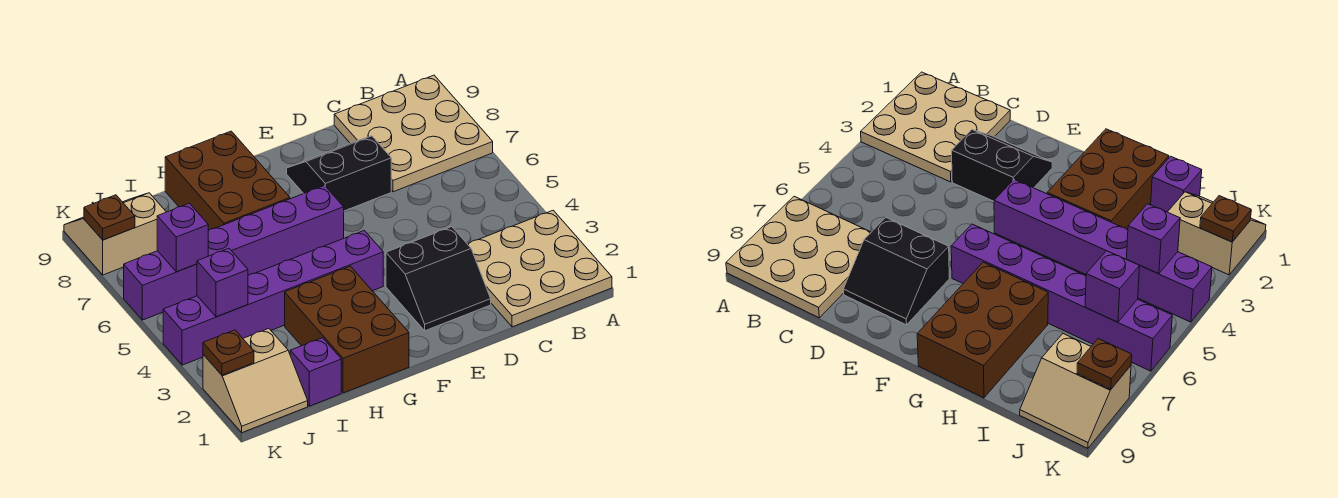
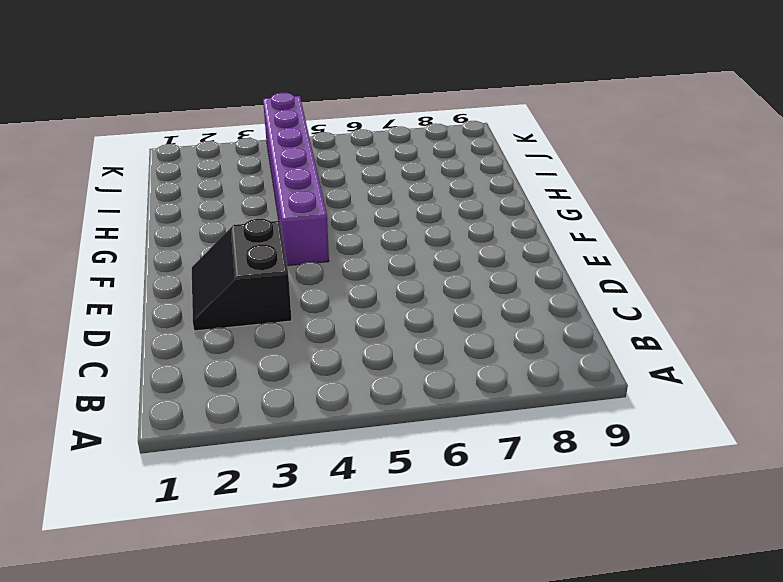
none -> tan plate A1:C3 level 1
none -> tan plate A7:C9 level 1
none -> black slope D7:E8 level 1 top 7

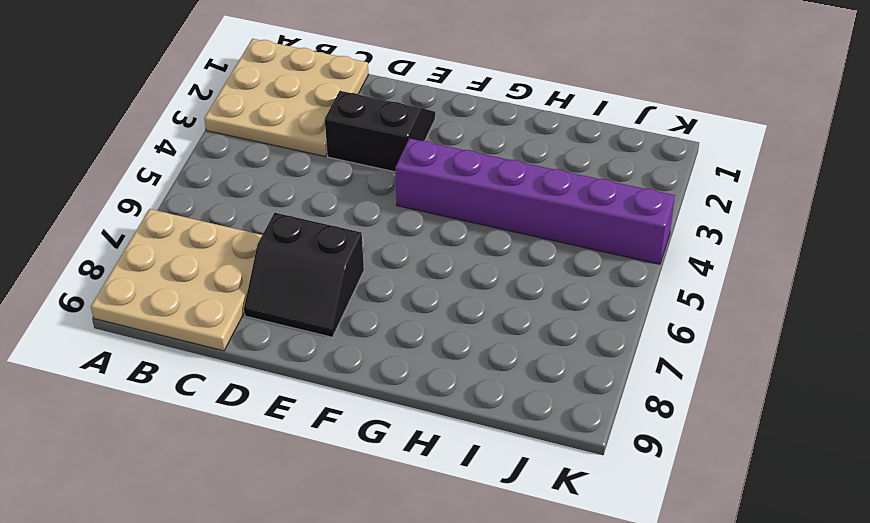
none -> purple brick F6:K6 level 1
none -> brown brick G1:H3 level 1
none -> brown brick G7:H9 level 1

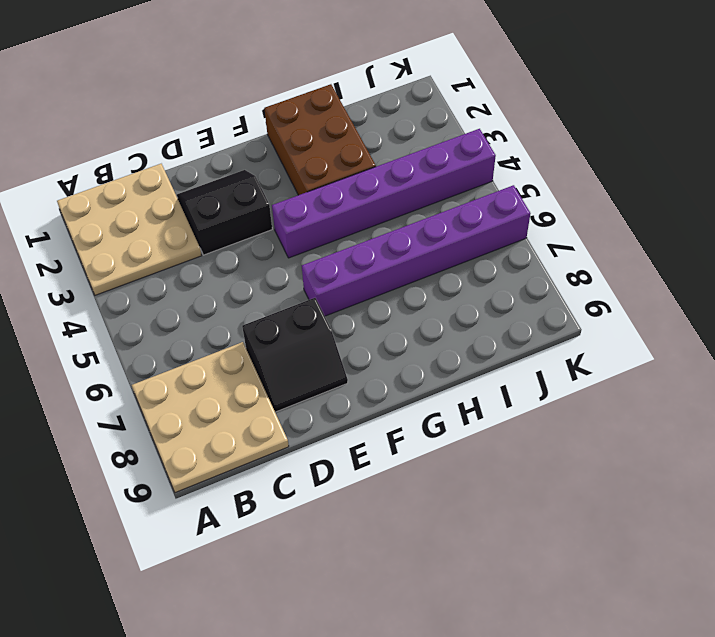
none -> brown brick G7:H9 level 1
none -> purple brick I1 level 1
none -> tan slope J1:K2 level 1 top 2

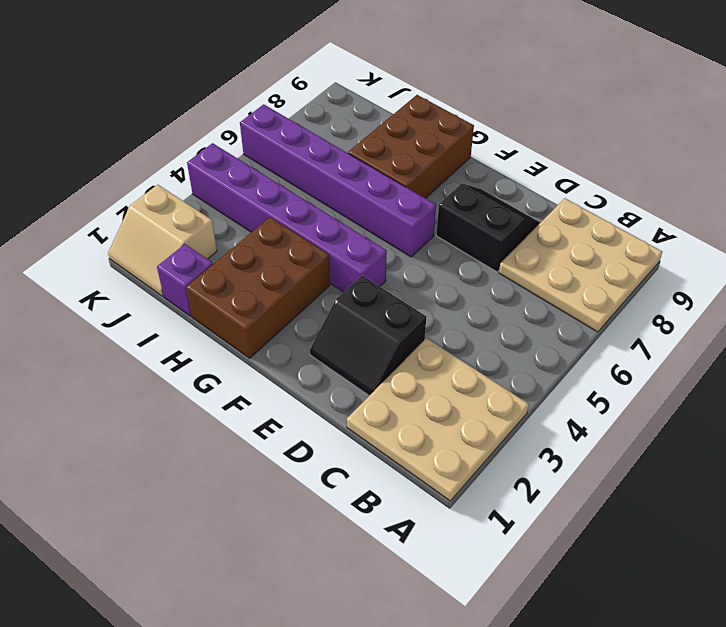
none -> tan slope J8:K9 level 1 top 8
none -> purple brick J4 level 2
none -> purple brick J6 level 2

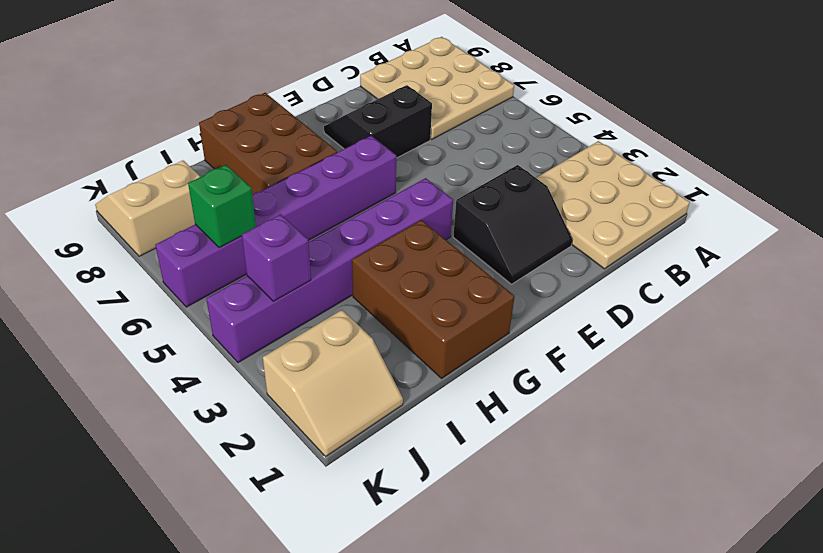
green brick J6 level 2 -> purple brick J6 level 2
none -> purple brick I1 level 1
none -> brown plate K2 level 2
none -> brown plate K8 level 2

